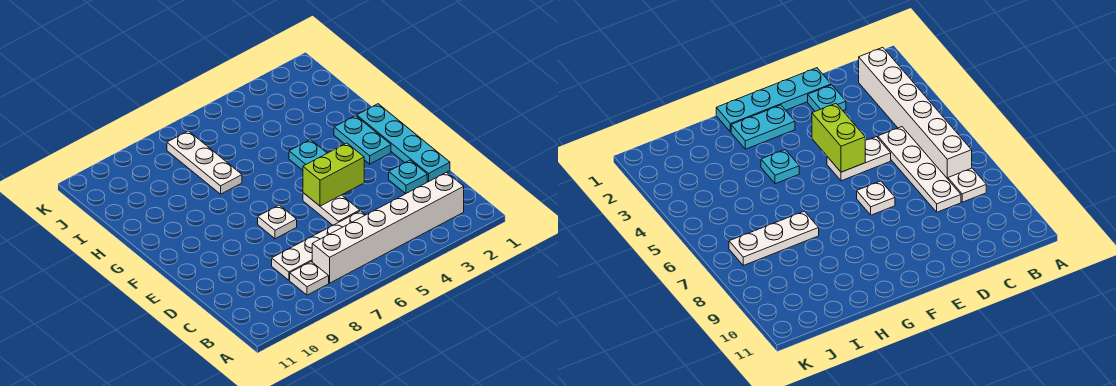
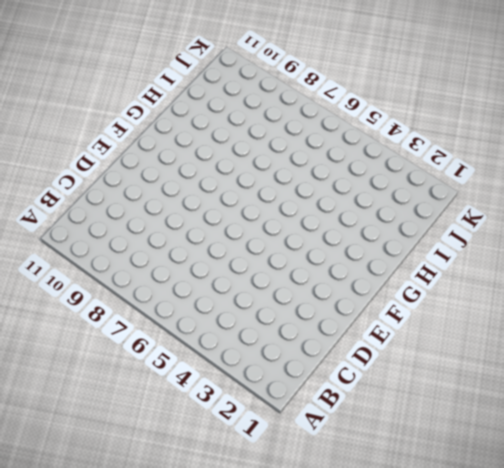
none -> white brick B2:B7 level 1
none -> white plate B8 level 1

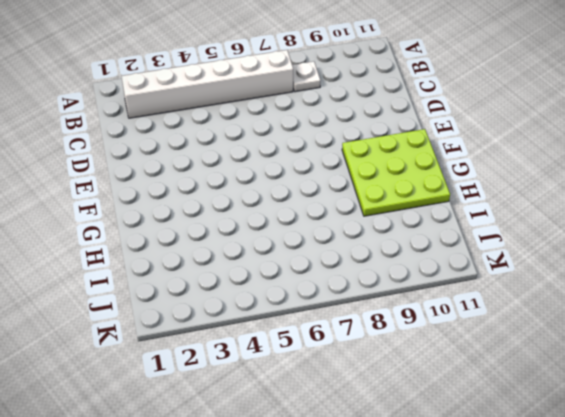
lime plate F9:H11 level 1 -> none
none -> white plate C5:C8 level 1
none -> cyan plate D1:G1 level 1

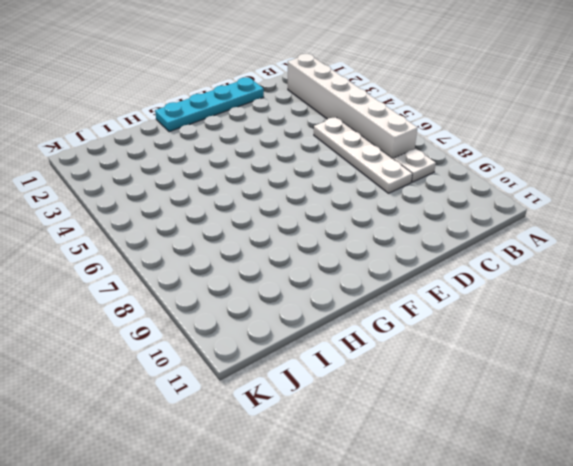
none -> cyan plate D2 level 1
none -> white plate D5:E5 level 1

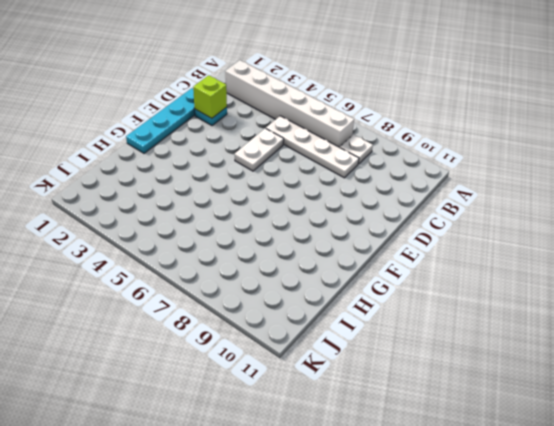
lime brick D2 level 2 -> none
none -> white plate E7 level 1
none -> cyan plate F2:G2 level 1

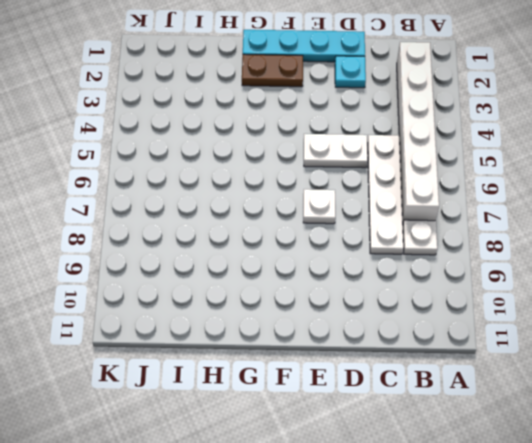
brown plate F2:G2 level 1 -> cyan plate F2:G2 level 1
none -> cyan plate G4 level 1
none -> white plate H7:J7 level 1

